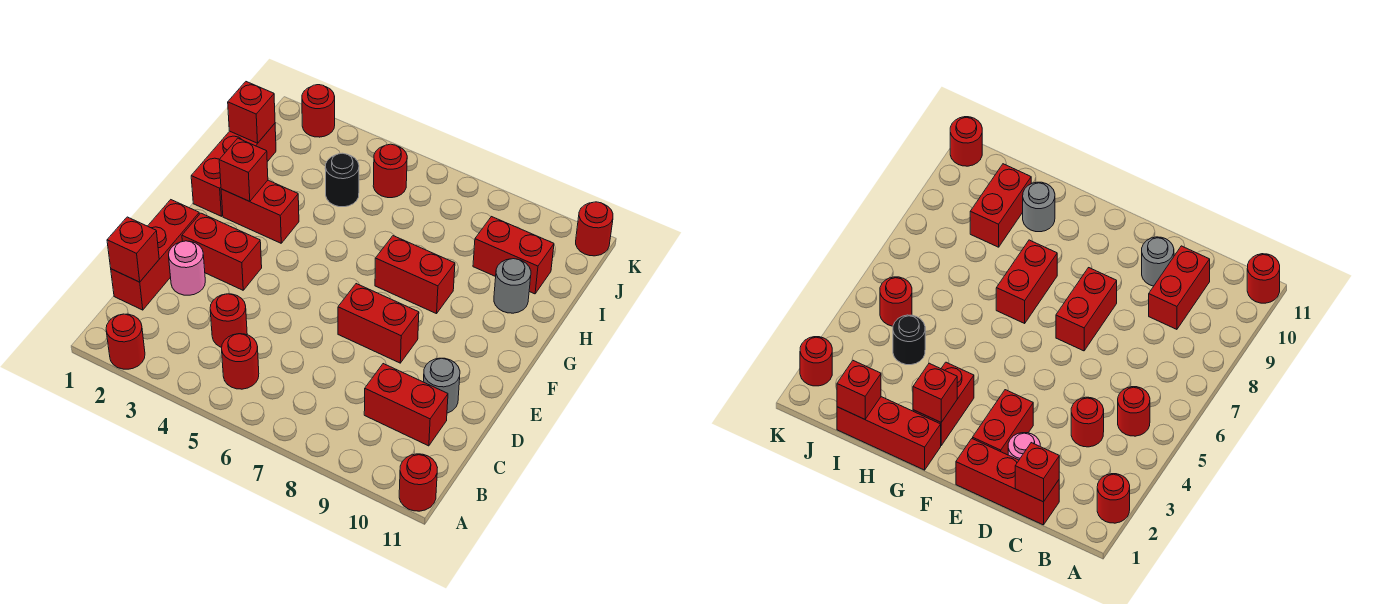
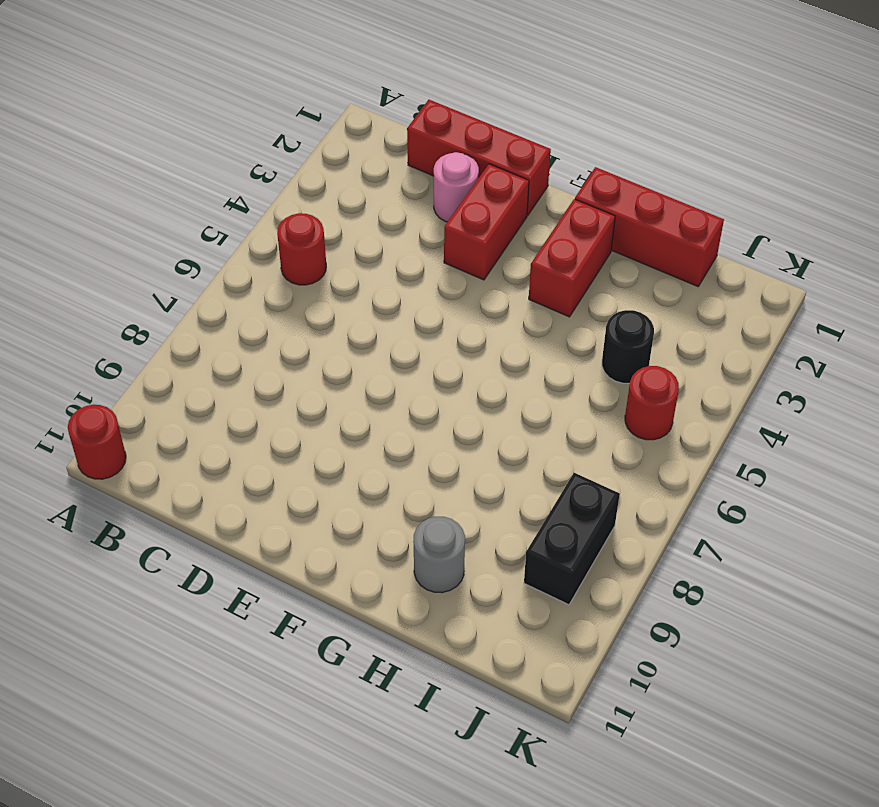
black brick J8:J9 level 1 -> none
none -> red round brick A2 level 1
none -> red round brick C4 level 1
none -> red brick C9:C10 level 1

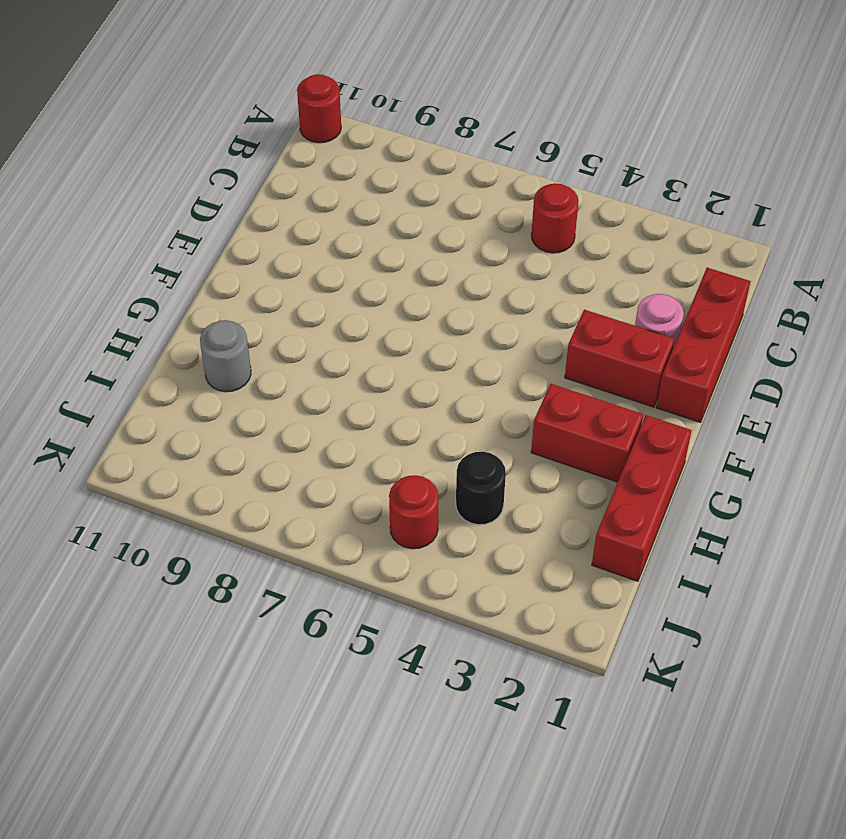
none -> red round brick A2 level 1
none -> red round brick C4 level 1
none -> red brick C9:C10 level 1

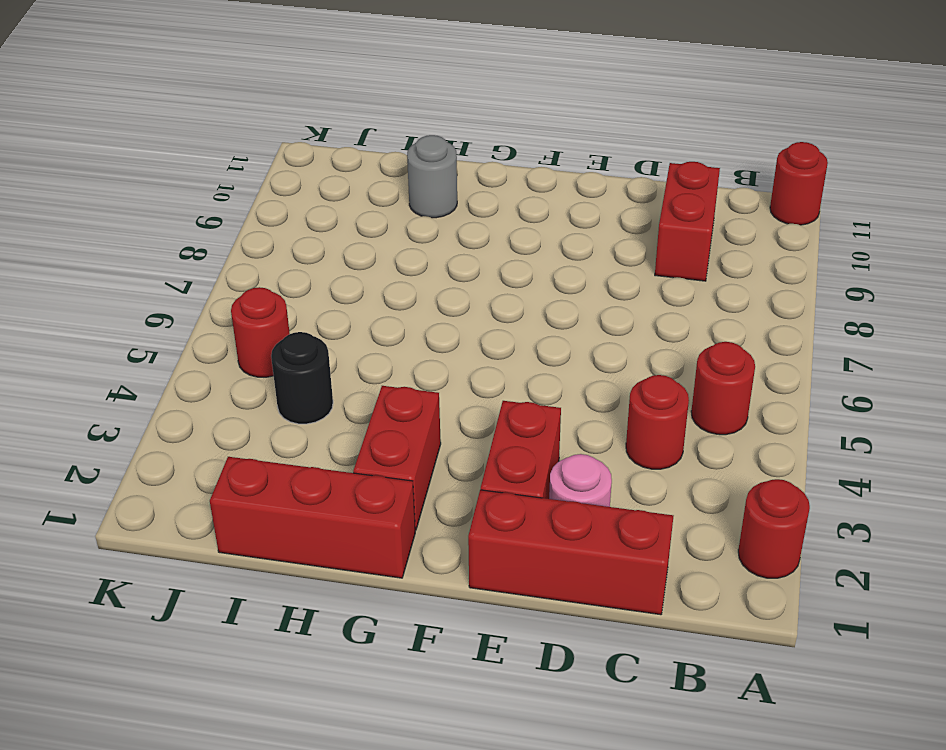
none -> grey round brick D10 level 1
none -> red brick E7:E8 level 1
none -> red brick G7:G8 level 1

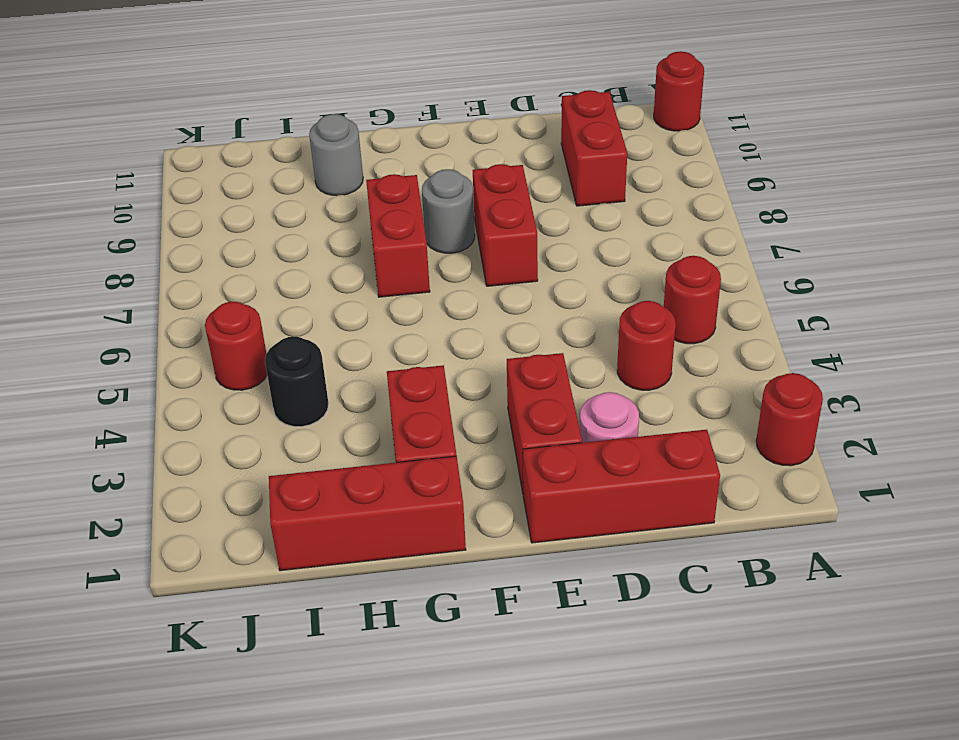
grey round brick F8 level 1 -> grey round brick D10 level 1
none -> red brick I9:I10 level 1
none -> red round brick K2 level 1
none -> red round brick K11 level 1

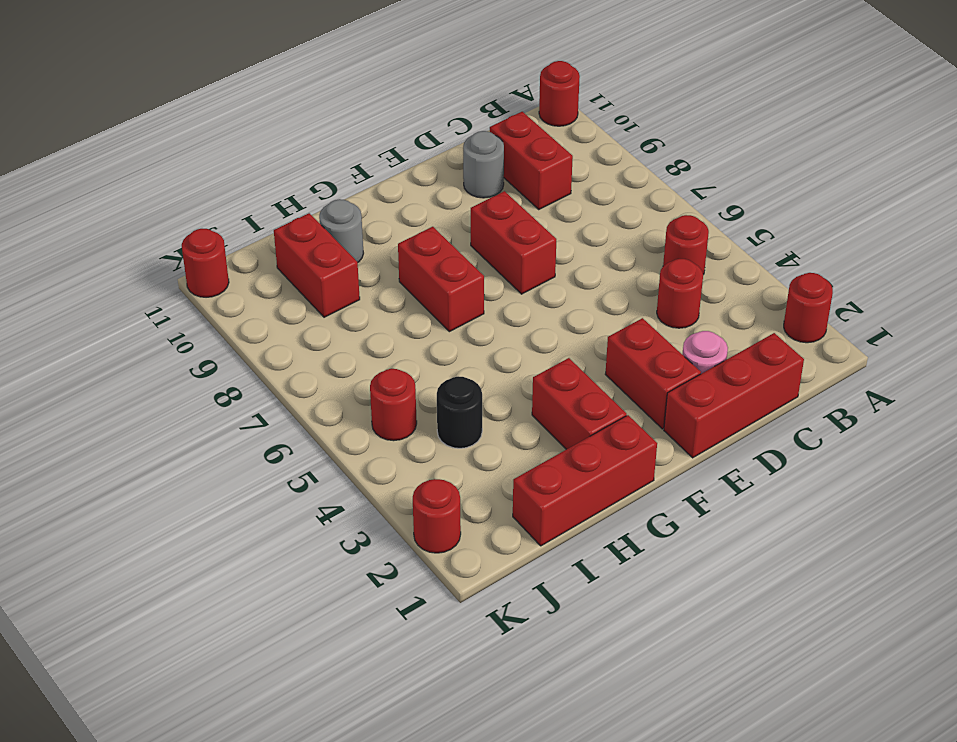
none -> red brick C1 level 2
none -> red brick G2 level 2
none -> red brick I1 level 2

